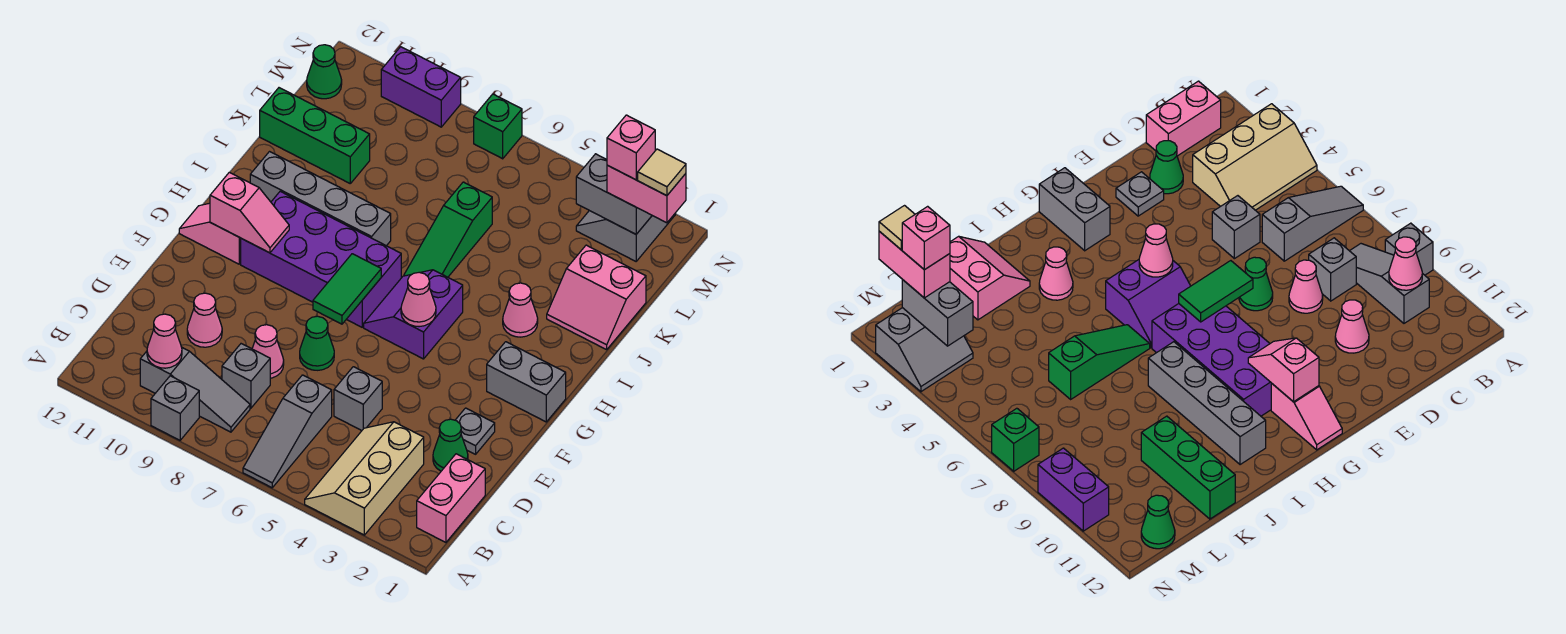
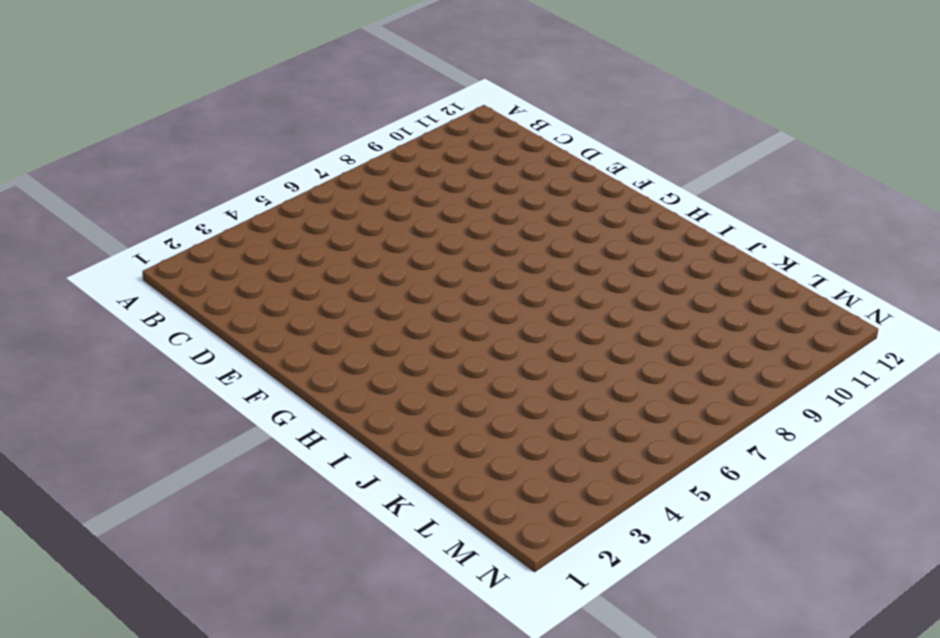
none -> tan slope A3:C4 level 1 top 3
none -> grey slope A6:C6 level 1 top C
none -> grey brick A9 level 1
none -> pink brick B1:C1 level 1

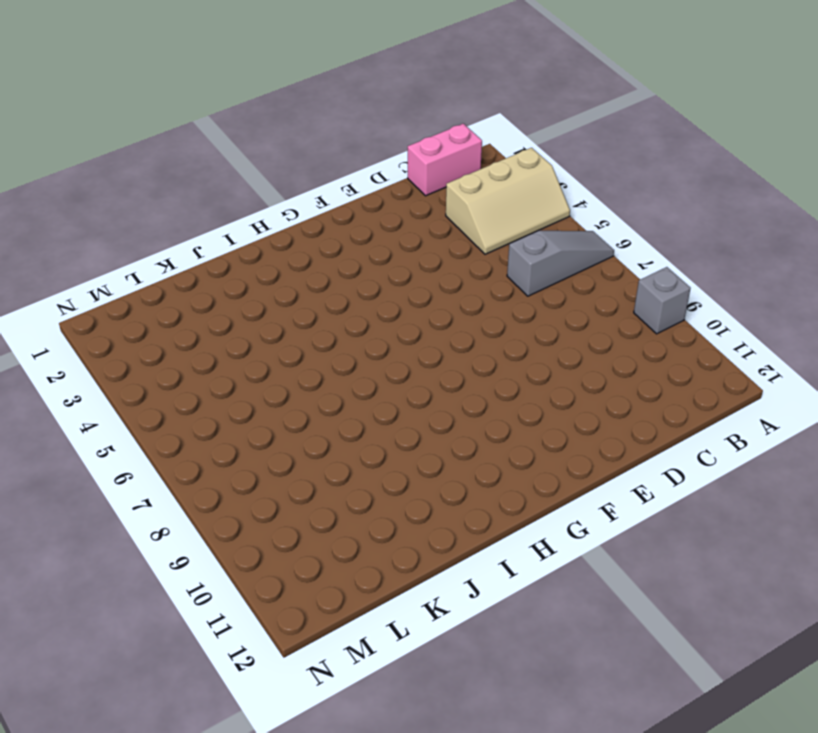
none -> grey slope B8:B10 level 1 top 10
none -> grey brick C8 level 1
none -> green cone D2 level 1
none -> grey brick D5 level 1

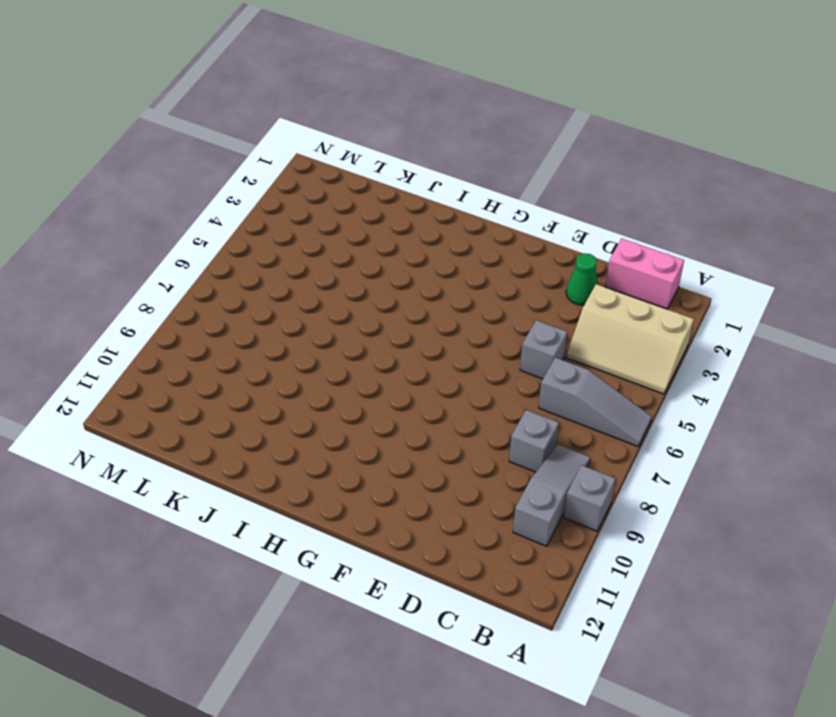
none -> pink cone D8 level 1
none -> pink cone D10 level 1
none -> grey plate E2 level 1
none -> green cone E7 level 1

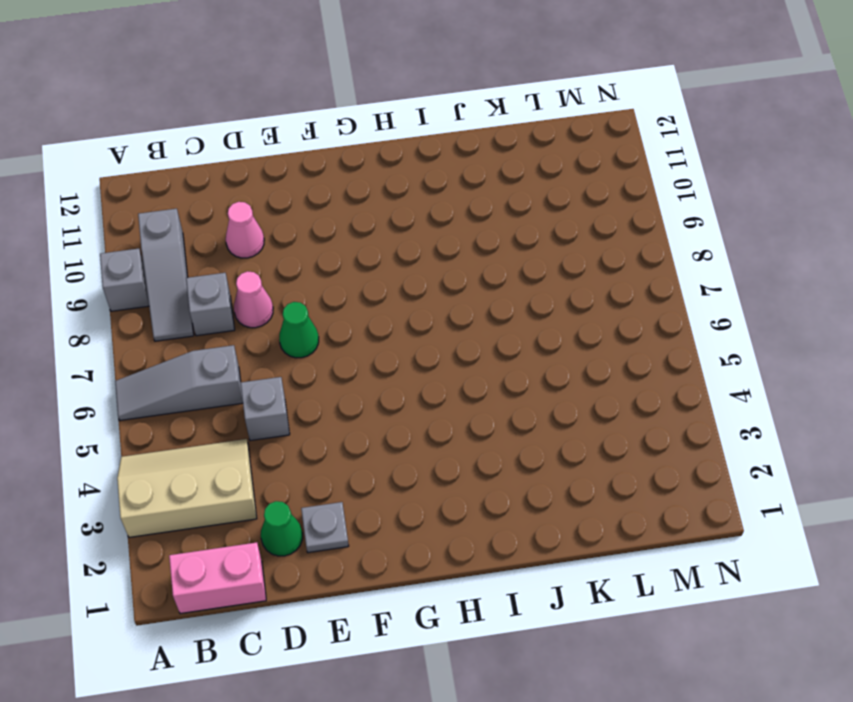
none -> grey brick G1:G2 level 1
none -> purple slope G5:H6 level 1 top 5
none -> purple brick G7:H10 level 1
none -> pink slope G11:G12 level 1 top 11

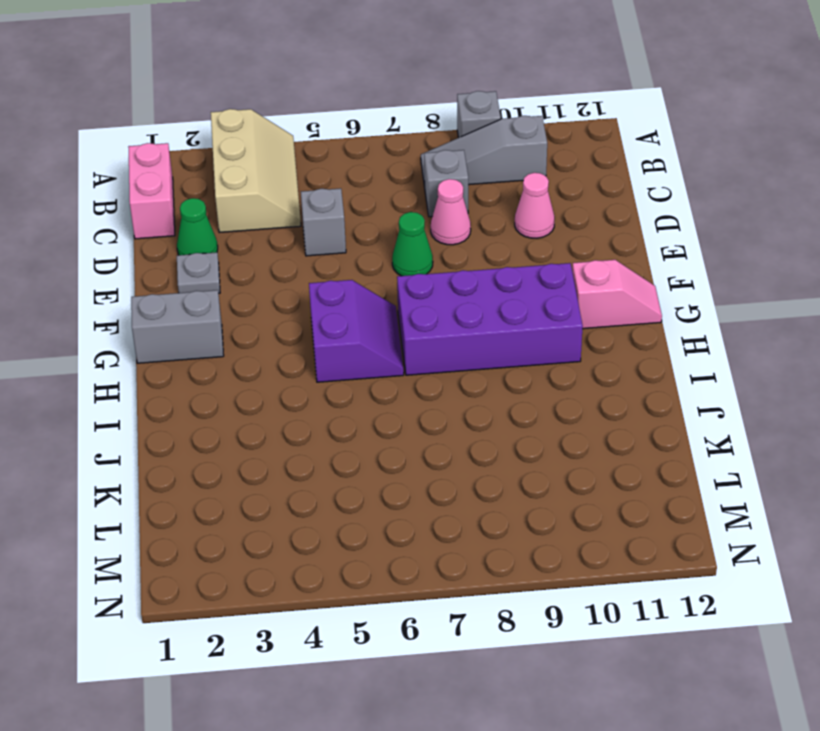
none -> grey slope A6:C6 level 1 top C
none -> pink cone I3 level 1
none -> green slope I6:K6 level 1 top K
none -> grey brick I8:I11 level 1

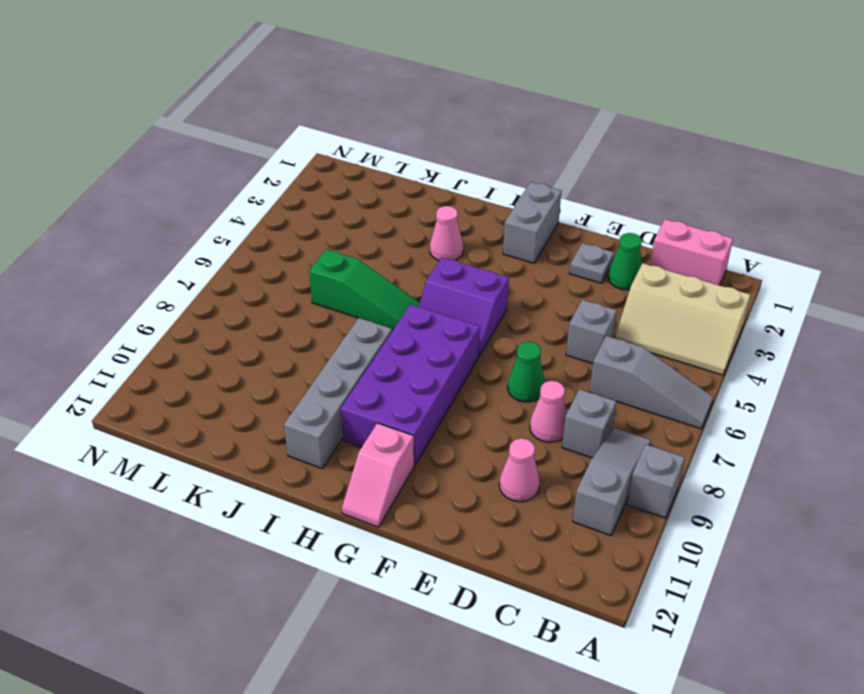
none -> pink slope J1:K2 level 1 top K
none -> green brick K10:K12 level 1
none -> grey slope M2:N3 level 1 top 2
none -> green cone M12 level 1

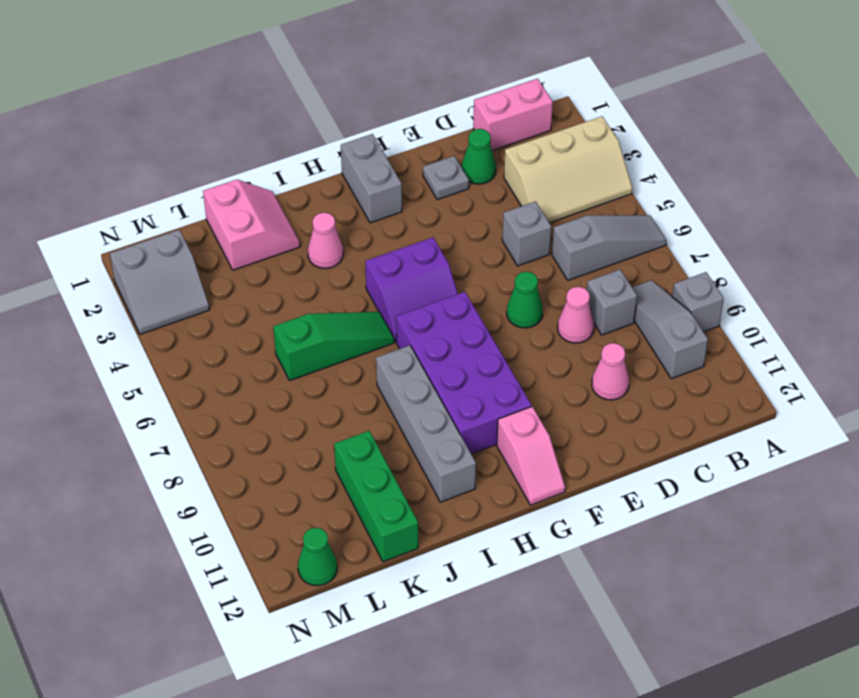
none -> green brick N7 level 1
none -> purple brick N9:N10 level 1
none -> pink cone B10 level 2
none -> green tile F7:G7 level 2

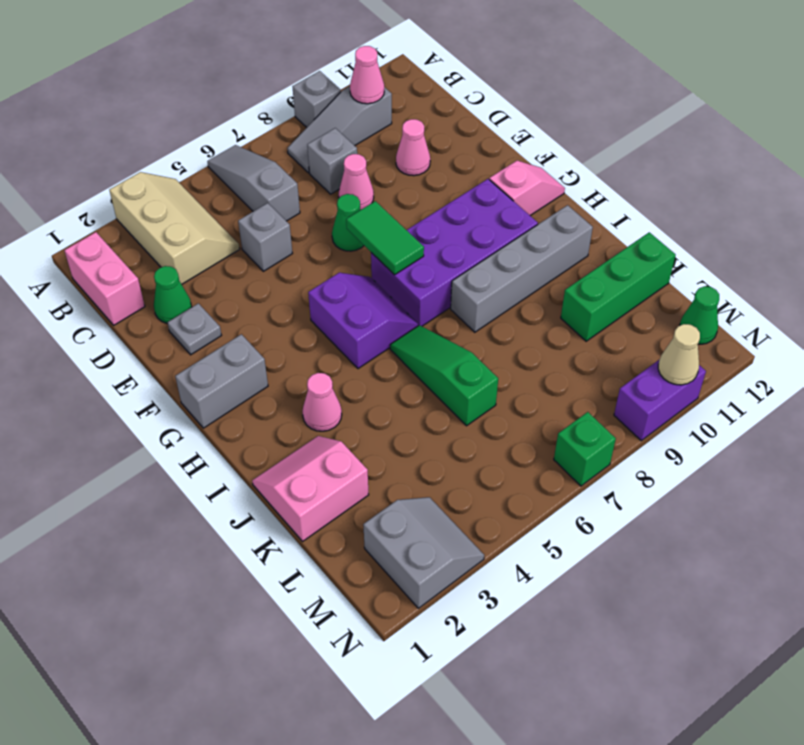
tan cone N10 level 2 -> none
none -> pink cone G5 level 2
none -> pink slope G10:G11 level 2 top 11
none -> grey brick M2:M3 level 2
none -> pink brick M1:M2 level 3

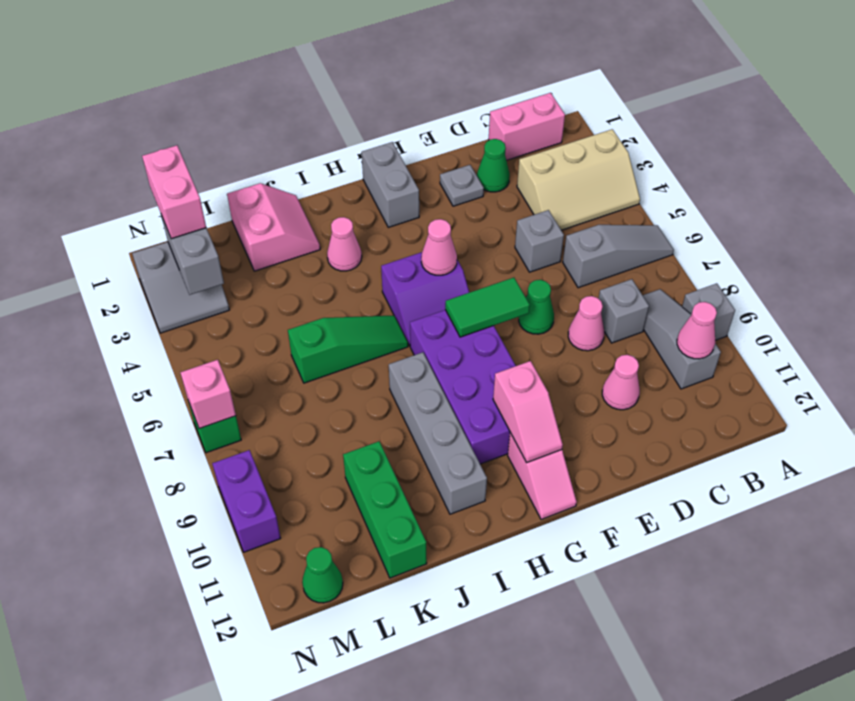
pink slope G10:G11 level 2 top 10 -> pink slope G10:G11 level 2 top 11
pink brick N7 level 2 -> pink brick M2 level 4
none -> tan tile M1 level 4

